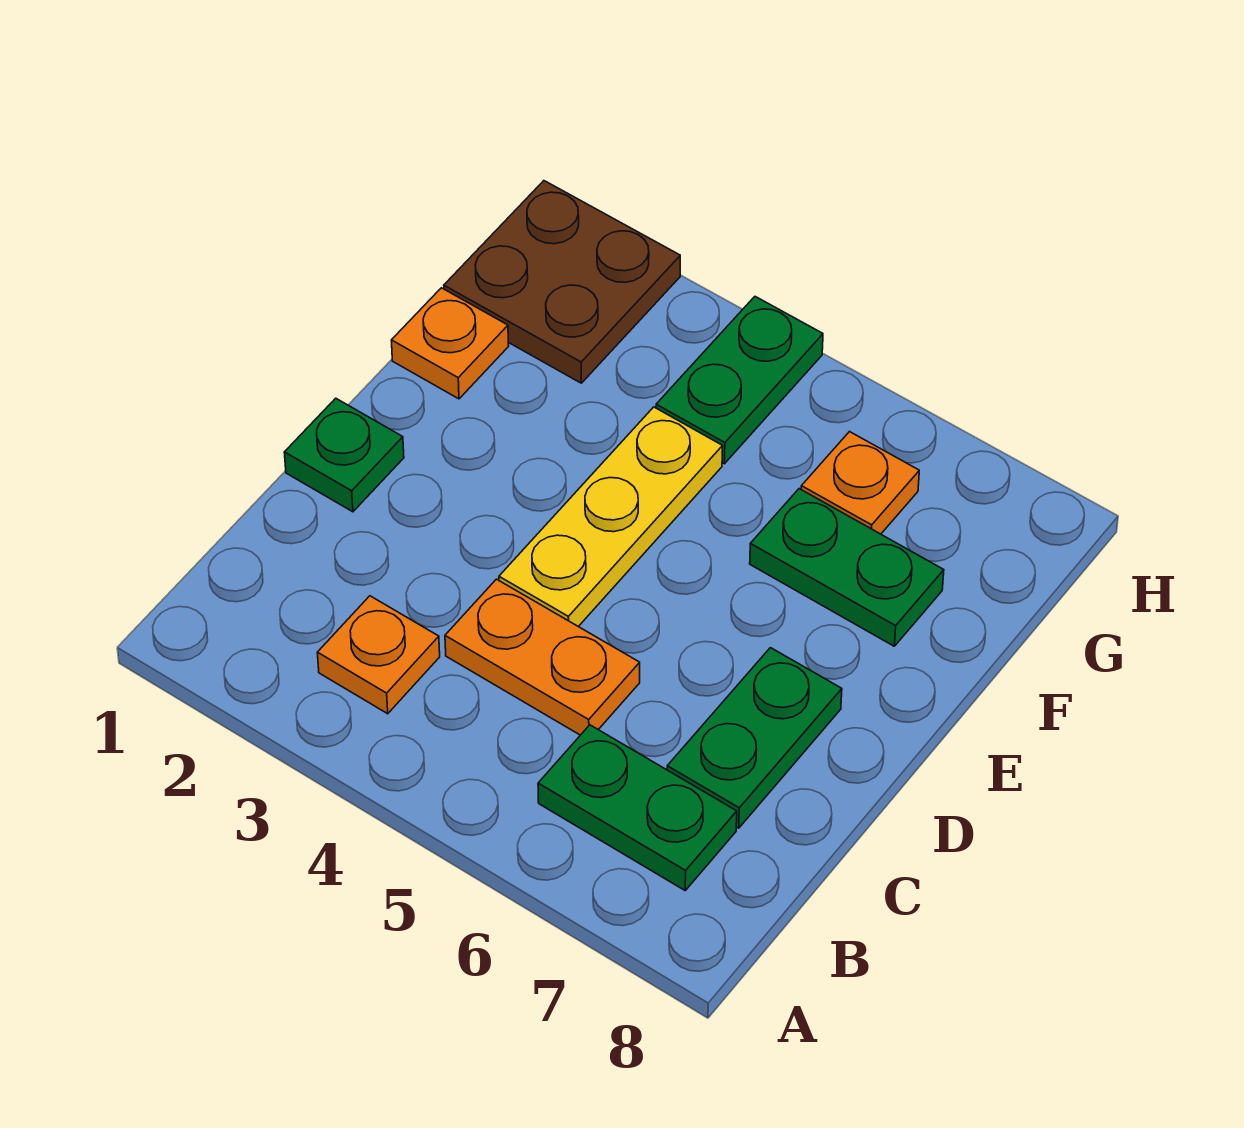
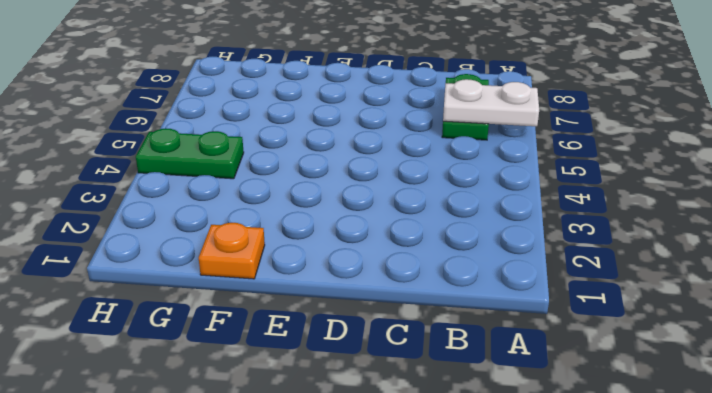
white plate A6:B6 level 2 -> none
none -> orange plate B3 level 1
none -> orange plate C4:C5 level 1

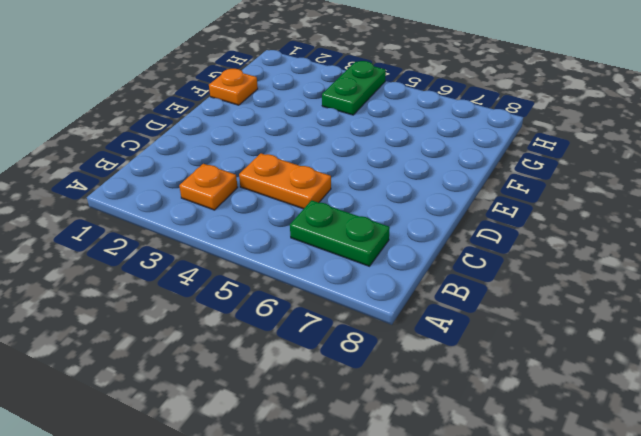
none -> green plate C7:D7 level 1
none -> green plate D1 level 1

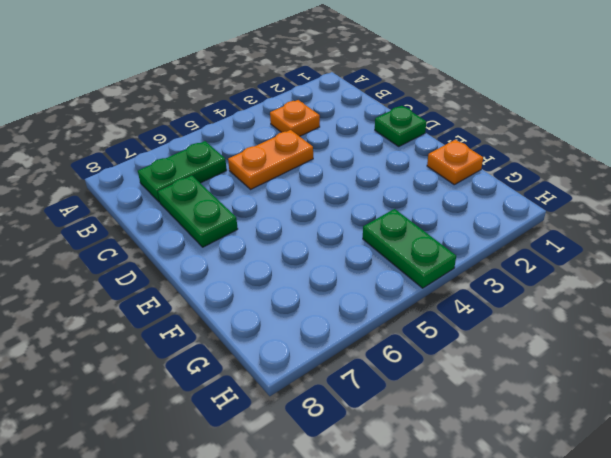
none -> yellow plate D4:F4 level 1
none -> green plate F6:F7 level 1

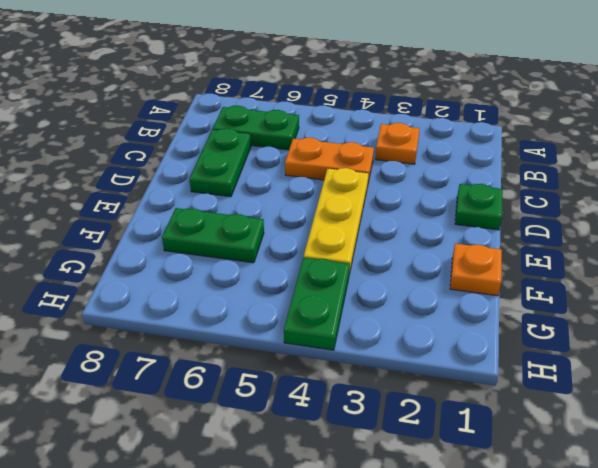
none -> brown plate G1:H2 level 1
none -> orange plate G6 level 1

